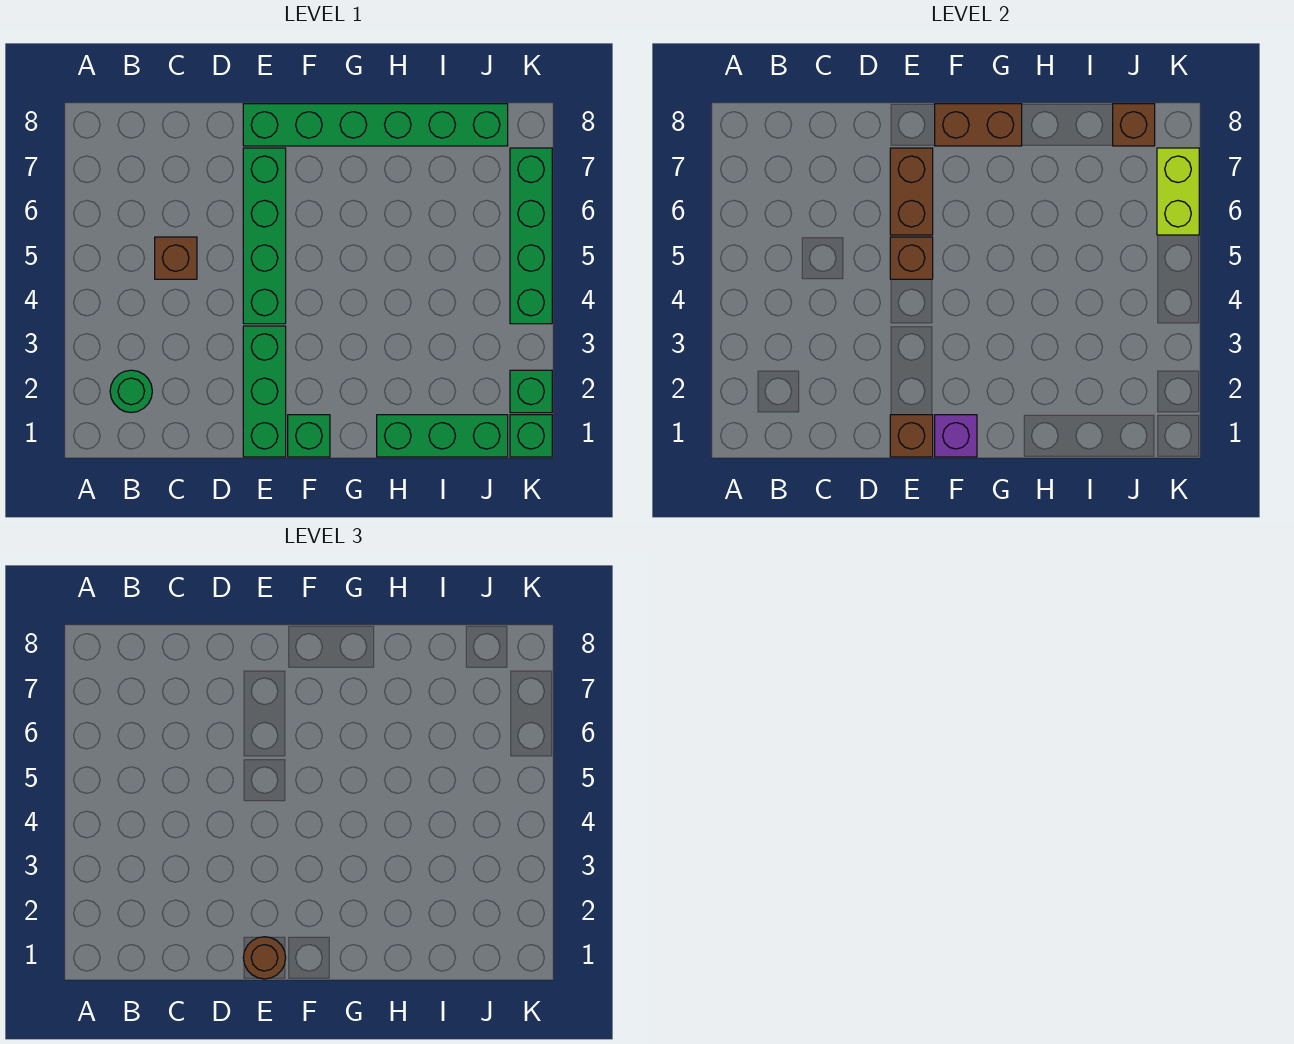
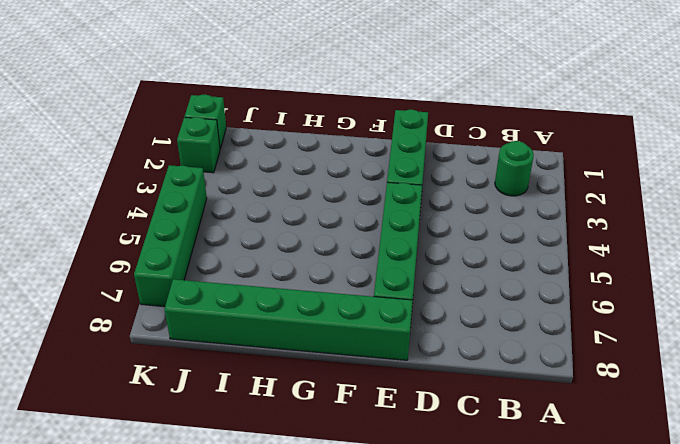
none -> brown brick C5 level 1
none -> green brick F1 level 1
none -> green brick H1:J1 level 1

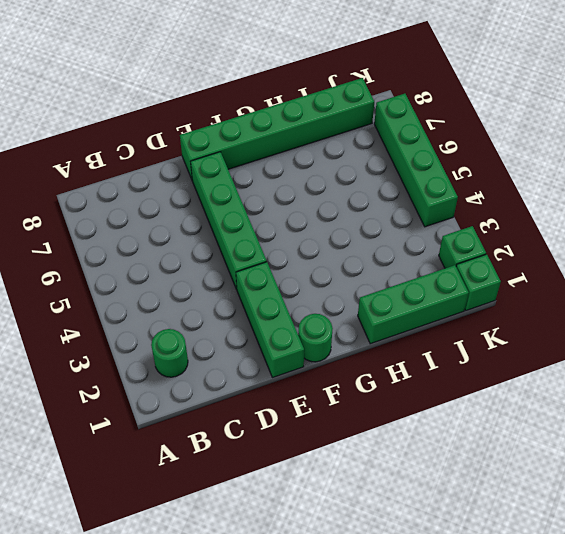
green round brick F1 level 1 -> green brick F1 level 1
none -> brown brick C5 level 1
none -> brown brick E1 level 2
none -> brown brick E5 level 2

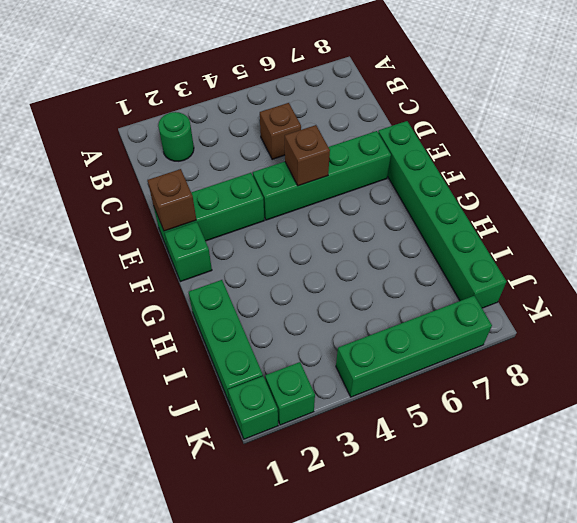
none -> brown brick E6:E7 level 2
none -> purple brick F1 level 2
none -> brown brick F8:G8 level 2

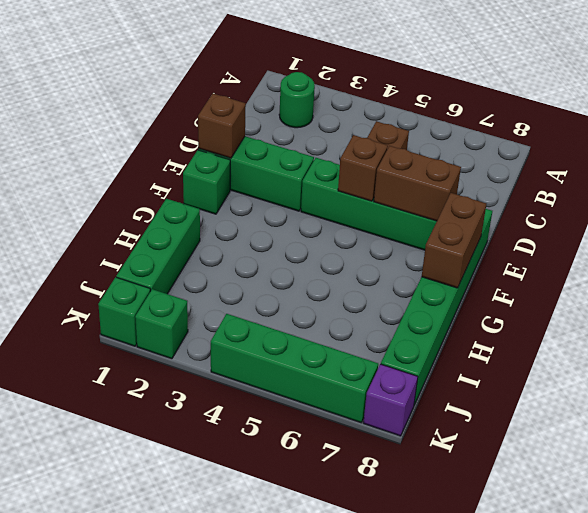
purple brick K8 level 1 -> purple brick F1 level 2
none -> brown brick J8 level 2
none -> lime brick K6:K7 level 2
none -> brown round brick E1 level 3

